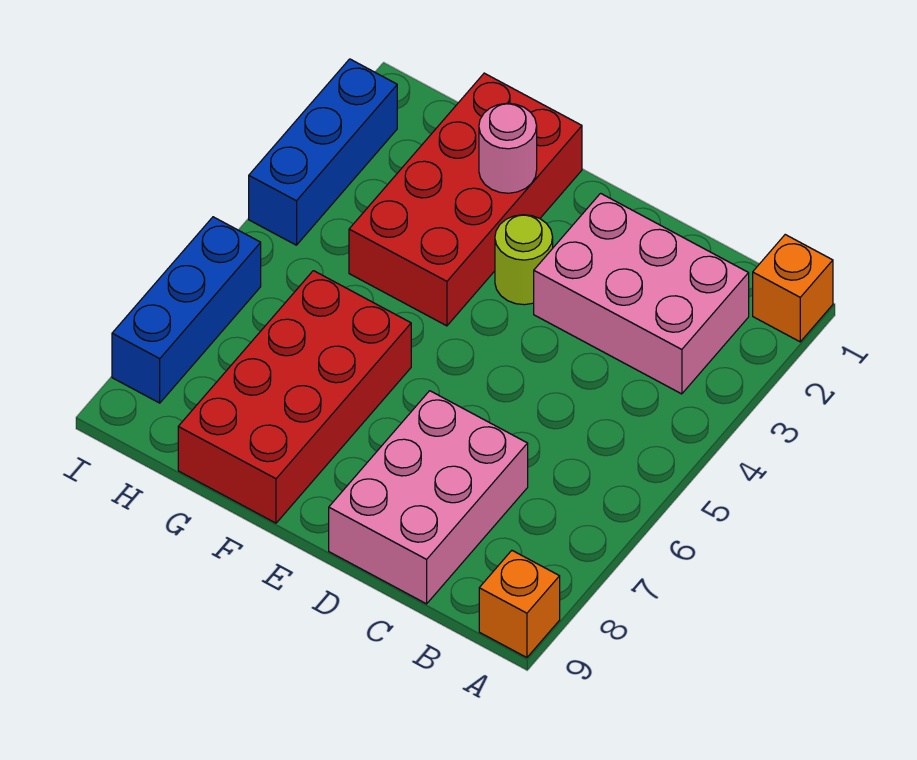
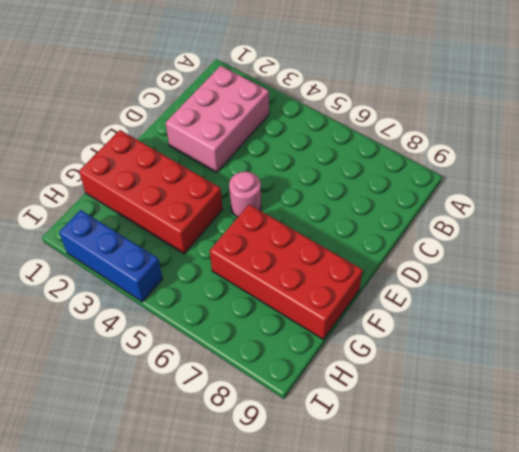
pink round brick E5 level 1 -> pink round brick F2 level 2
none -> orange brick A1 level 1
none -> orange brick A9 level 1

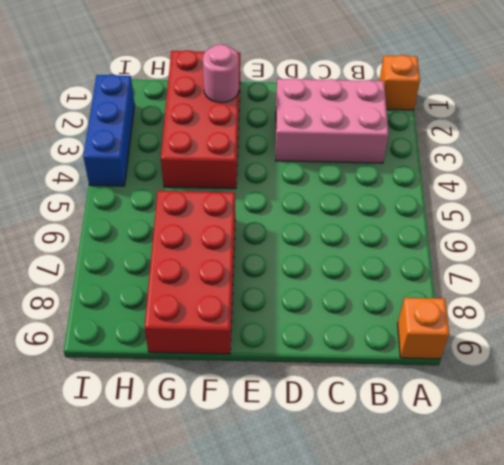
none -> pink brick C7:D9 level 1
none -> lime round brick E3 level 1

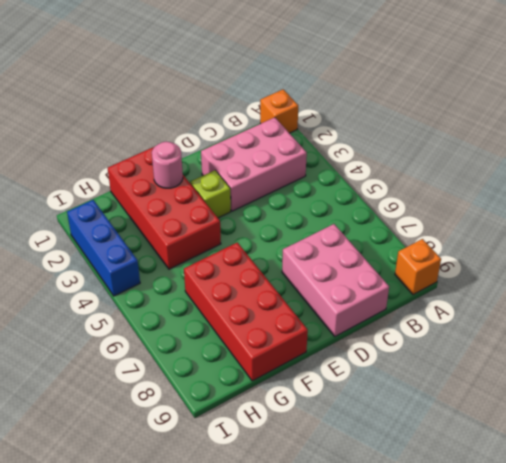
lime brick E3 level 1 -> lime round brick E3 level 1
none -> blue brick I6:I8 level 1

